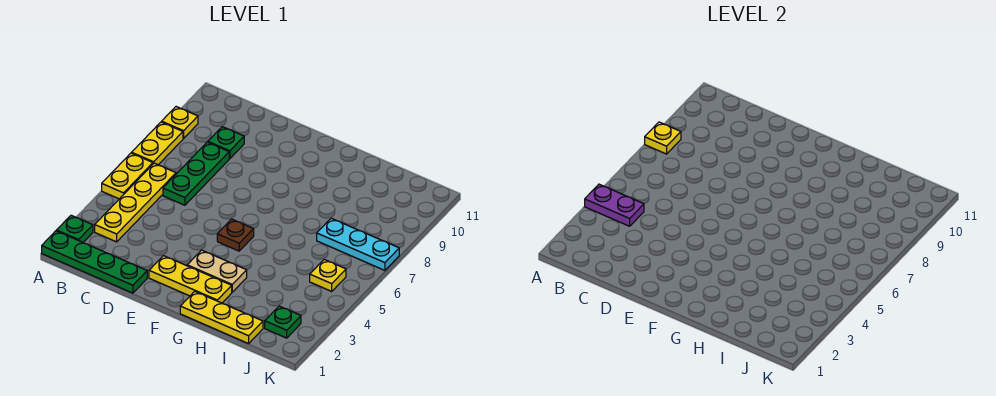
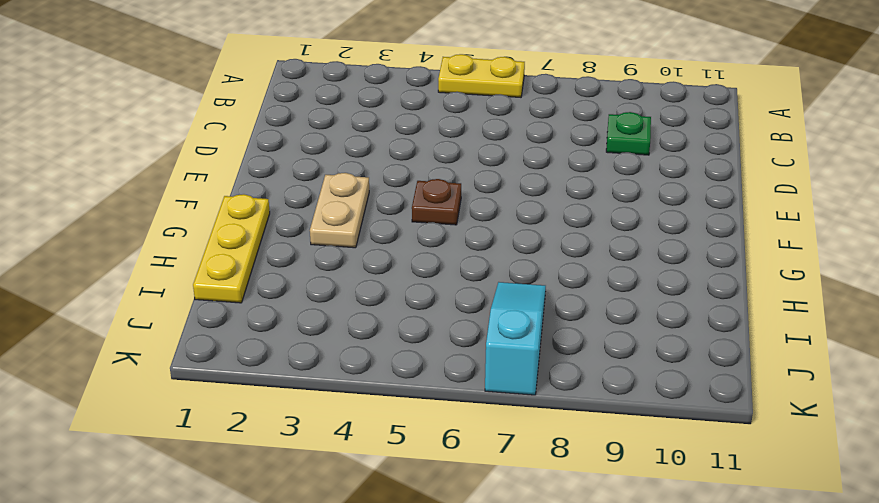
cyan slope I7:K7 level 1 top K -> cyan plate I7:K7 level 1
none -> green plate A1:D1 level 1
none -> green plate A2 level 1
none -> yellow plate A7:A8 level 1

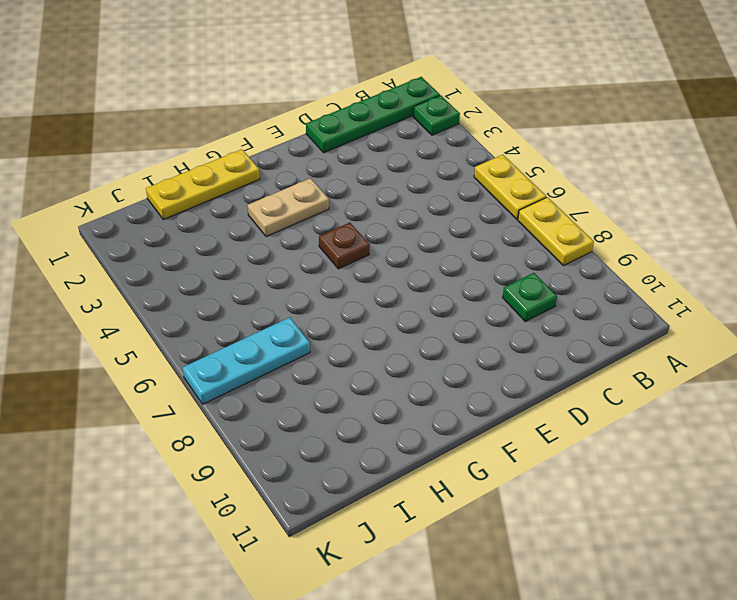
none -> yellow plate A9 level 1
none -> yellow plate B3:B6 level 1
none -> green plate C6:C8 level 1

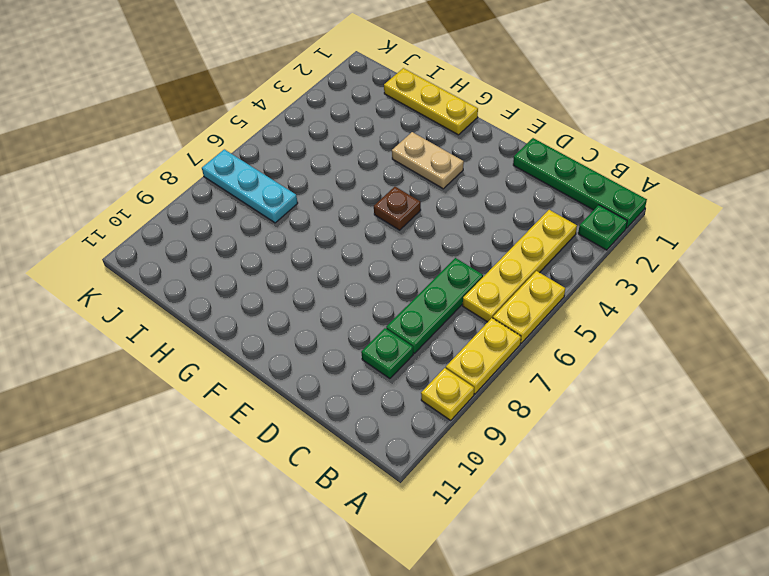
none -> yellow plate E2:G2 level 1
none -> green plate J2 level 1
none -> yellow plate J5 level 1

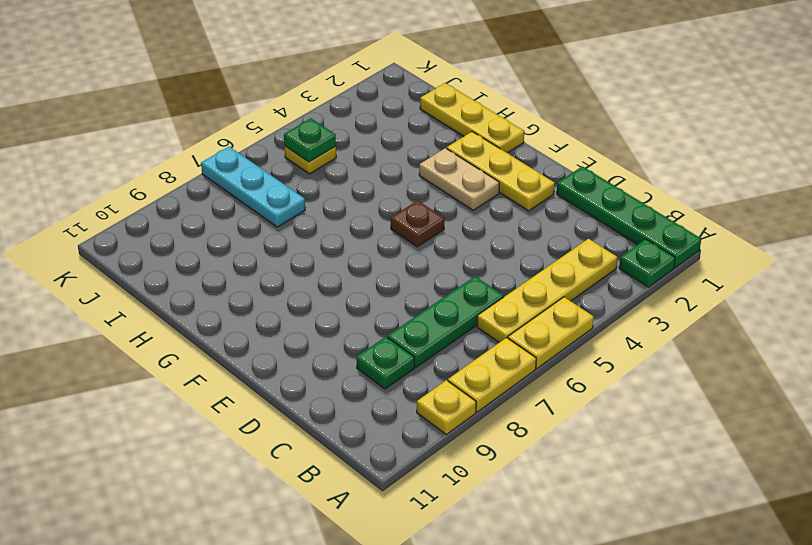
green plate J5 level 2 -> green plate J2 level 1
none -> purple plate A4:B4 level 2
none -> yellow plate A8 level 2

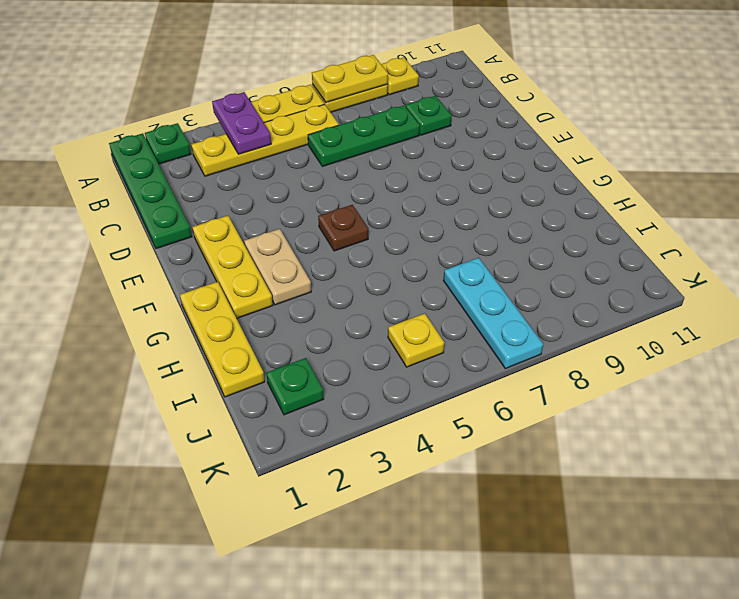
yellow plate A7:A8 level 2 -> yellow plate A8 level 2

